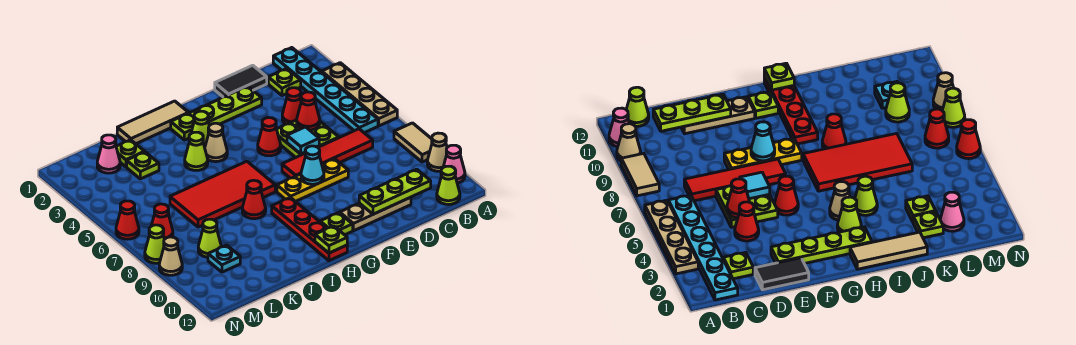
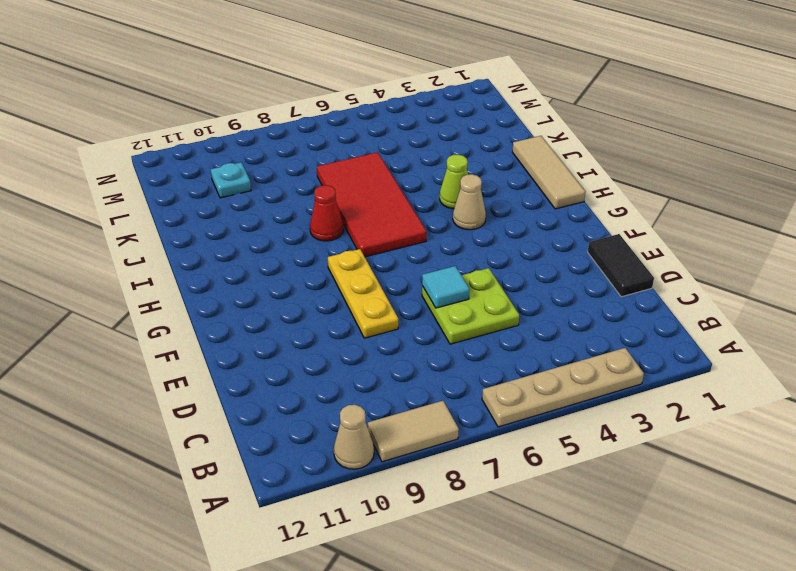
none -> pink cone A11 level 1
none -> cyan plate B1:B6 level 1
none -> lime cone B12 level 1
none -> lime plate C2 level 1

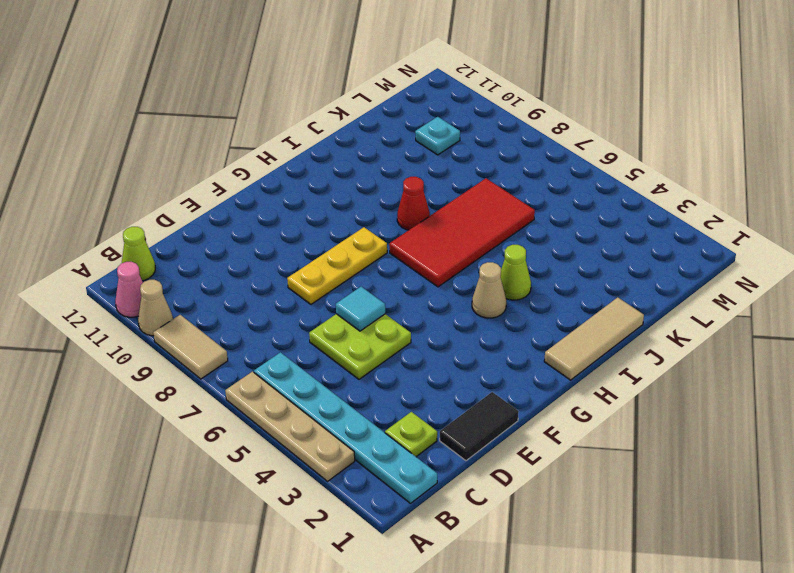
none -> red tile C7:F7 level 1
none -> red cone D4 level 1
none -> tan plate D11:F11 level 1
none -> lime plate E2:H2 level 1

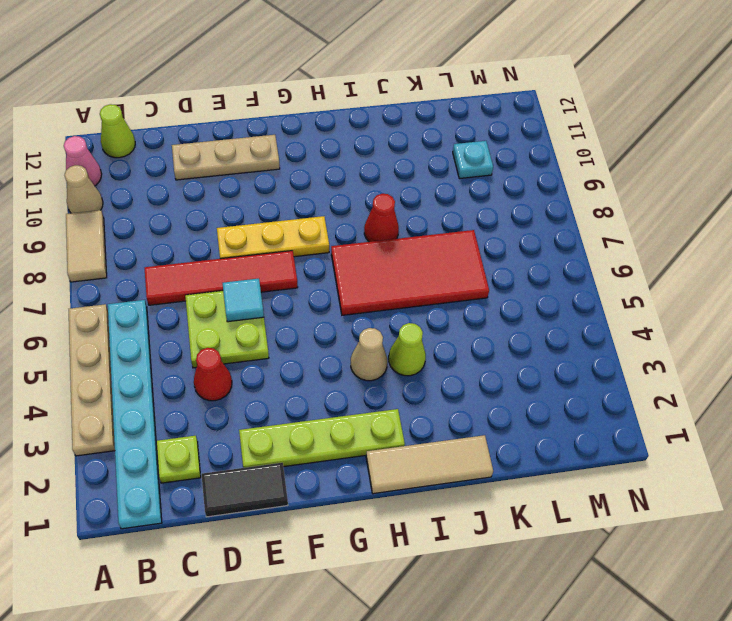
none -> red cone F5 level 1
none -> lime plate G11 level 1
none -> lime cone H3 level 1
none -> red plate H9:H12 level 1

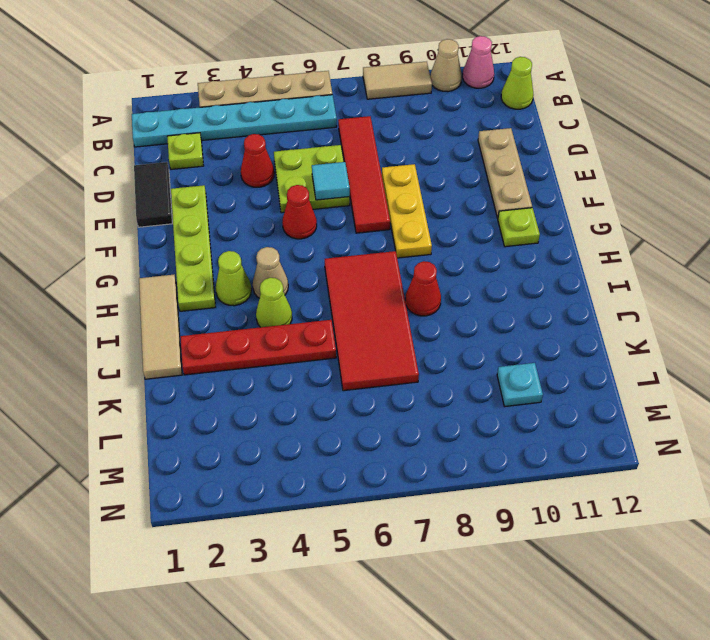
red plate J2:J5 level 1 -> red plate H9:H12 level 1
none -> lime plate K2 level 1
none -> lime plate K3 level 1
none -> pink cone L2 level 1
none -> lime cone L9 level 1

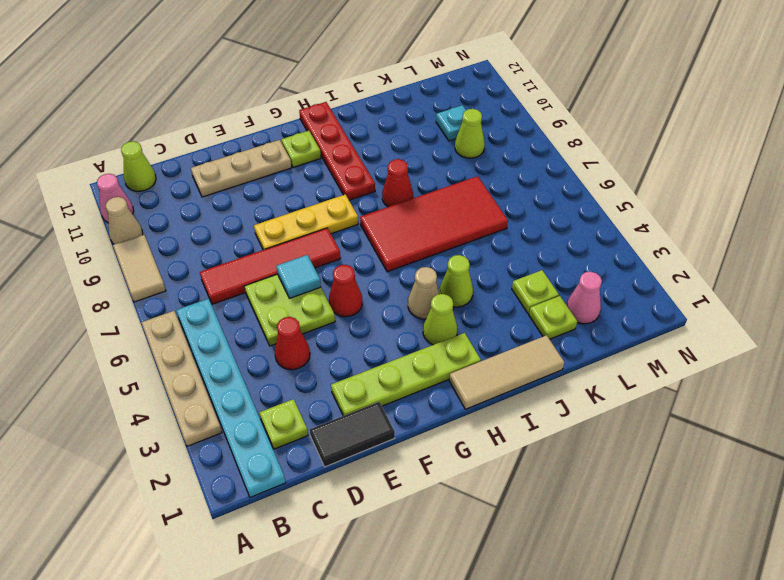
none -> red cone M7 level 1
none -> red cone N6 level 1
none -> lime cone N8 level 1
none -> tan cone N9 level 1

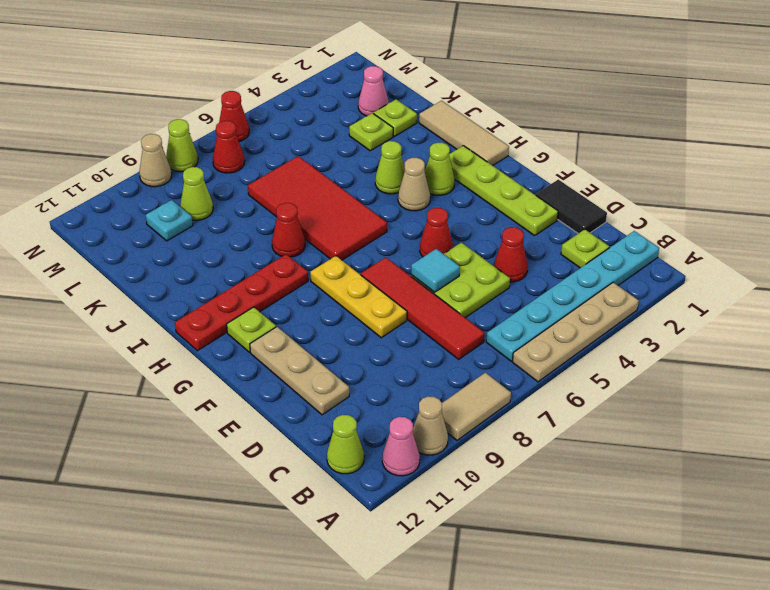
none -> lime plate C11:E11 level 2
none -> red cone D5 level 2
none -> cyan cone F8 level 2
none -> lime plate H12 level 2

